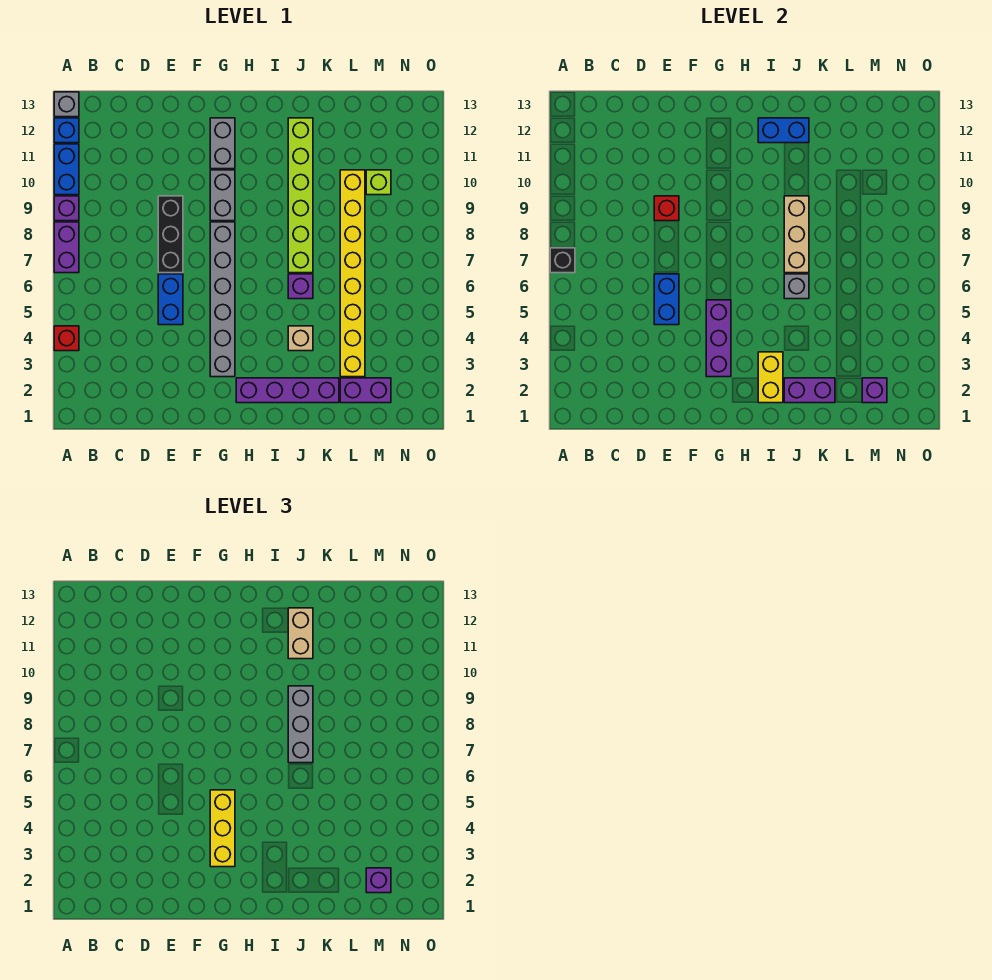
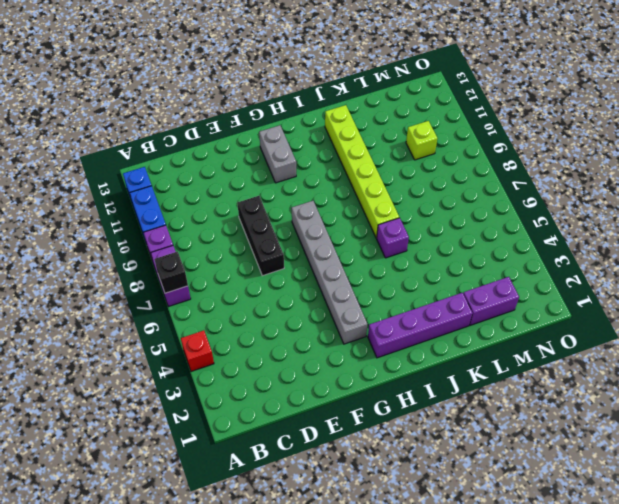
none -> grey brick A13 level 1
none -> blue brick E5:E6 level 1
none -> grey brick G9:G10 level 1
none -> tan brick J4 level 1

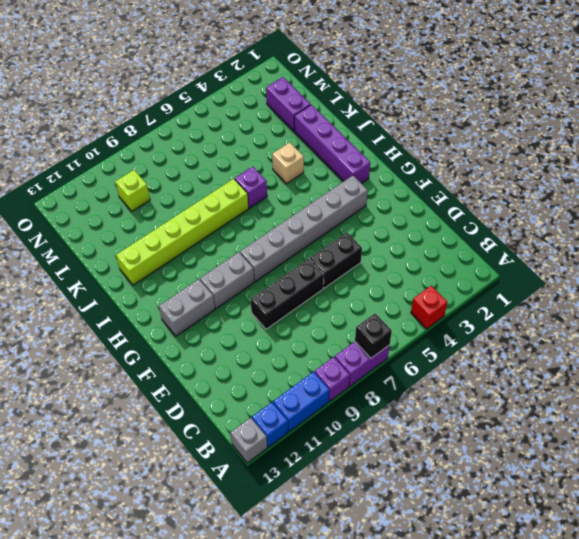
black brick E5:E6 level 1 -> blue brick E5:E6 level 1
none -> yellow brick L3:L10 level 1
none -> blue brick E5:E6 level 2
none -> red brick E9 level 2
none -> purple brick G3:G5 level 2

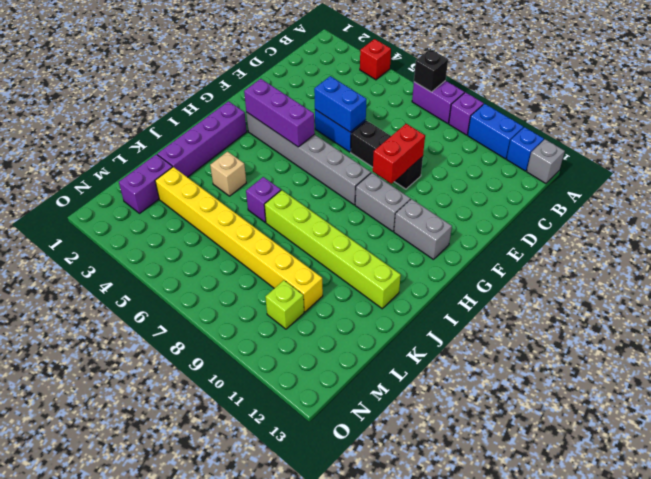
red brick E9:F9 level 2 -> red brick E9 level 2
none -> yellow brick I2:I3 level 2
none -> blue brick I12:J12 level 2
none -> purple brick J2:K2 level 2
none -> grey brick J6 level 2

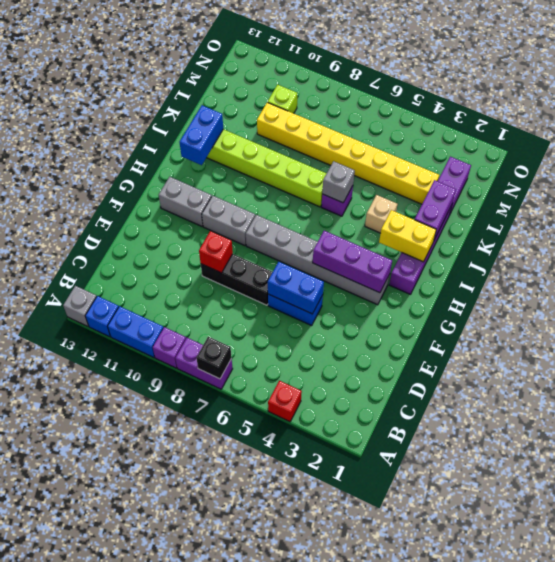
none -> tan brick J7:J9 level 2
none -> purple brick M2 level 2
none -> yellow brick G3:G5 level 3
none -> grey brick J7:J9 level 3

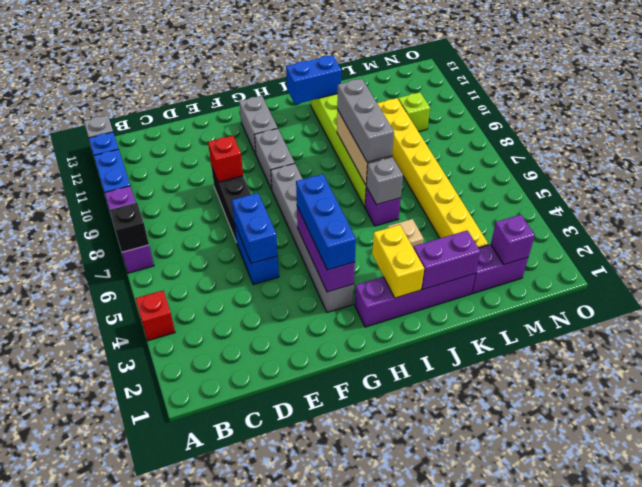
blue brick G3:G5 level 3 -> yellow brick G3:G5 level 3
none -> tan brick J11:J12 level 3
none -> purple brick M2 level 3

